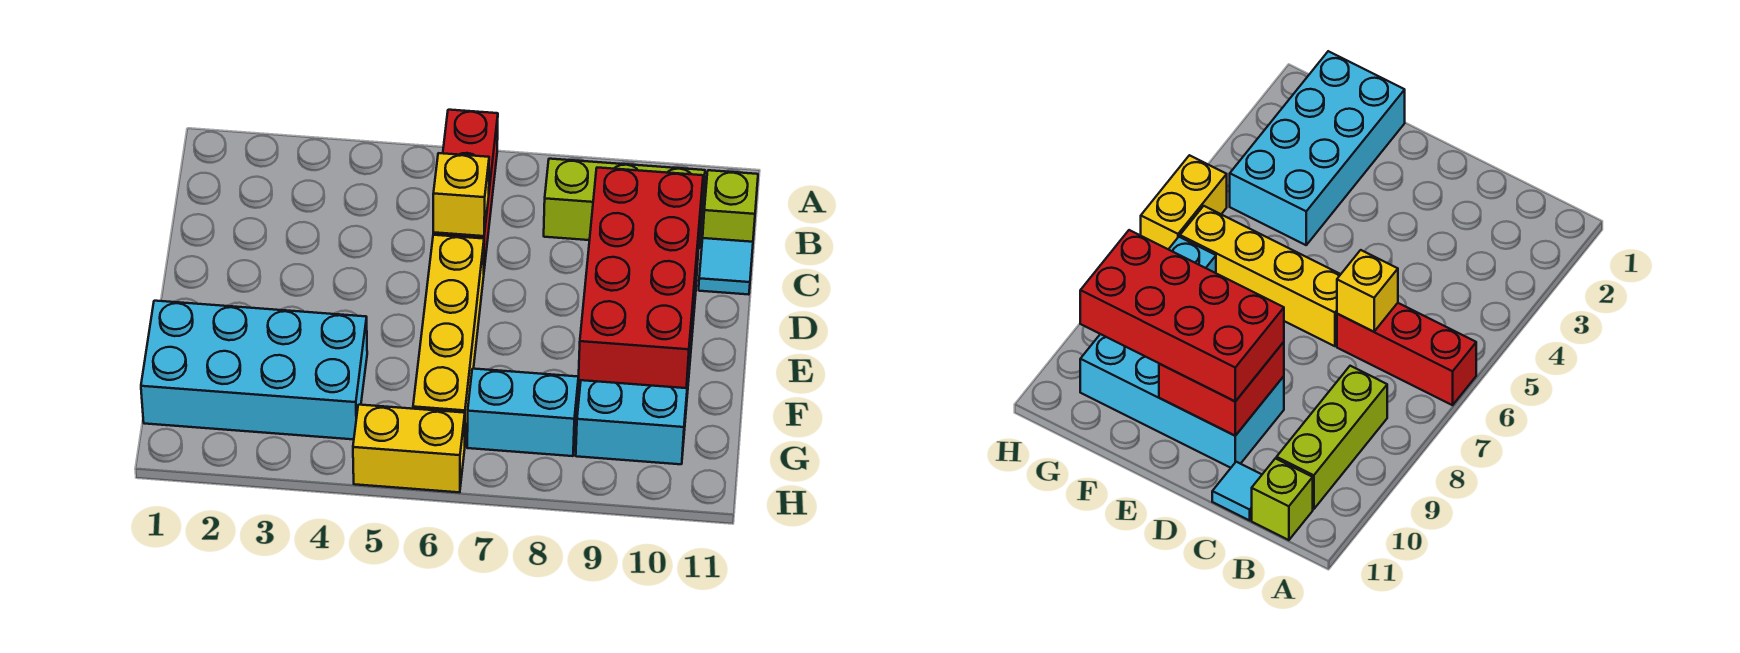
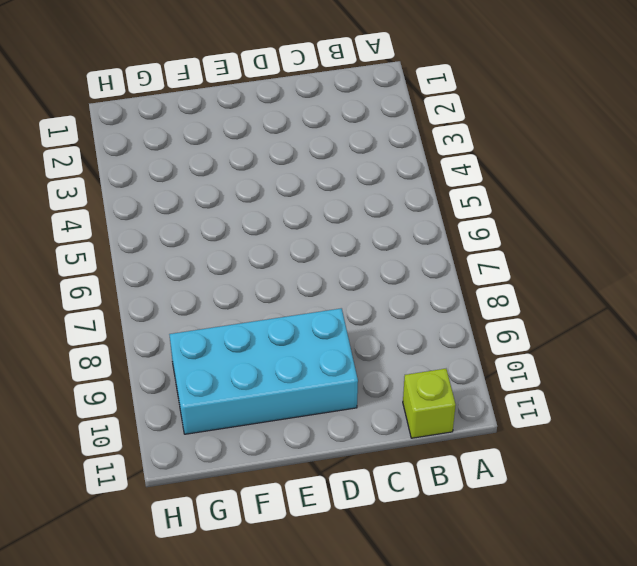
none -> red brick A6:C6 level 1
none -> lime brick B8:B10 level 1
none -> cyan tile C11 level 1

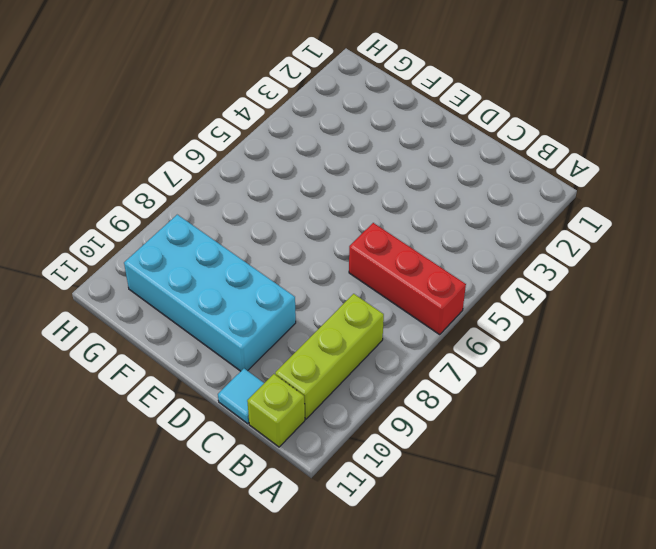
none -> yellow brick D6:G6 level 1
none -> cyan brick F1:G4 level 1
none -> cyan brick G7:G8 level 1

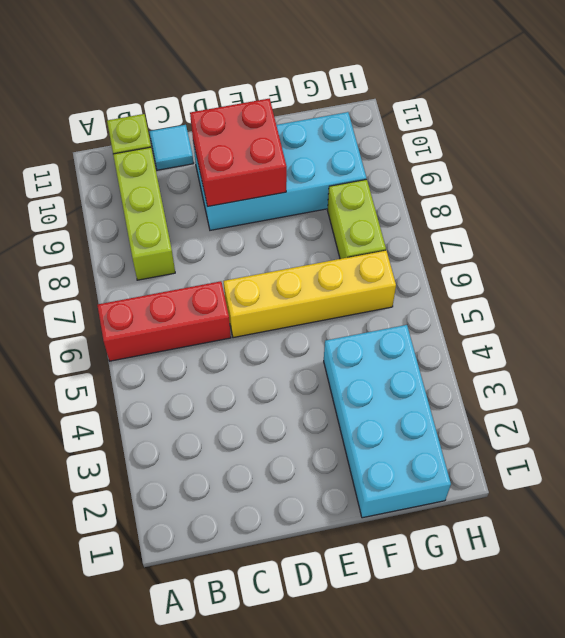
lime brick G7:G8 level 1 -> cyan brick G7:G8 level 1
none -> yellow brick H5:H6 level 1
none -> yellow brick C6 level 2
none -> red brick D9:G10 level 3

